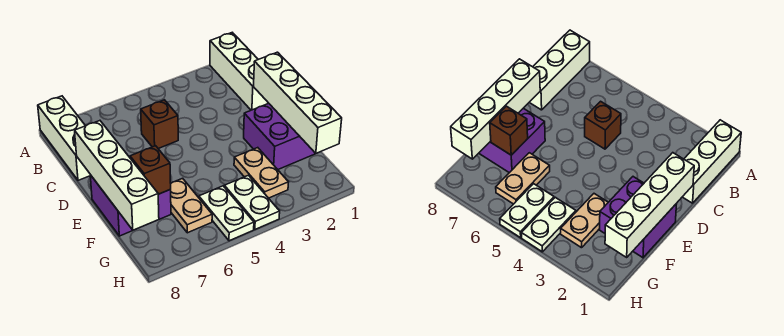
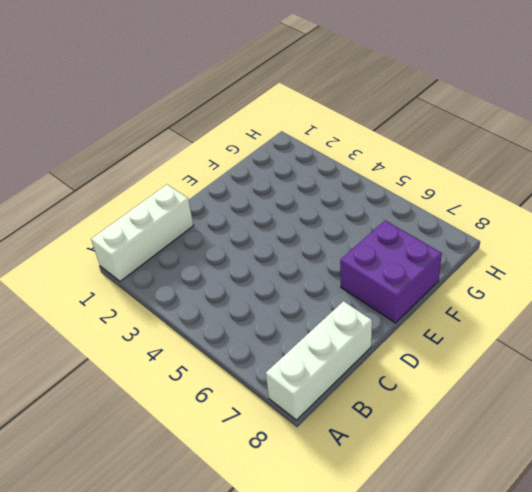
none -> brown brick C5 level 1
none -> purple brick E1:F2 level 1
none -> tan plate F3:G3 level 1

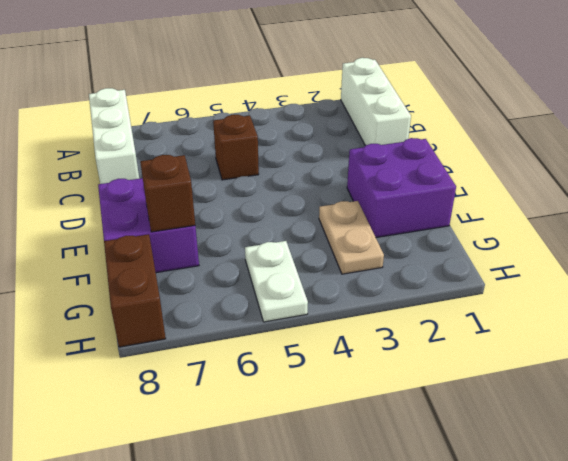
brown brick G8:H8 level 1 -> none
none -> tan plate F6:G6 level 1
none -> white plate G4:H4 level 1
none -> white brick D1:G1 level 2

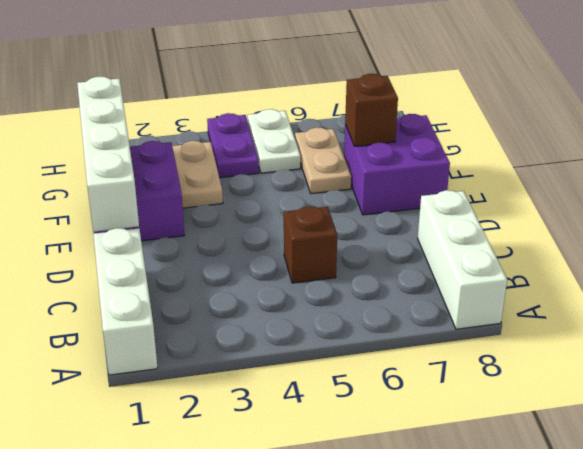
purple plate G4:H4 level 1 -> white plate G4:H4 level 1
none -> white brick D8:G8 level 2

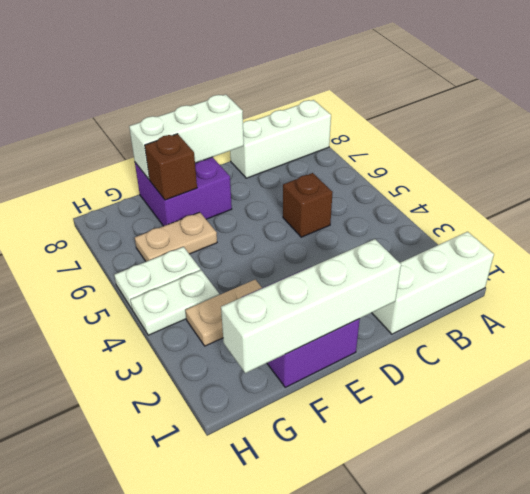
white brick D8:F8 level 2 -> white brick D8:G8 level 2

